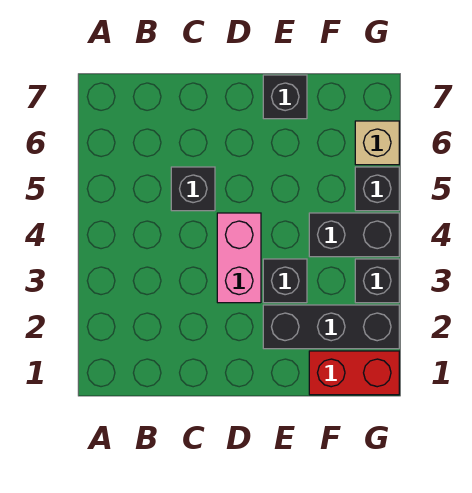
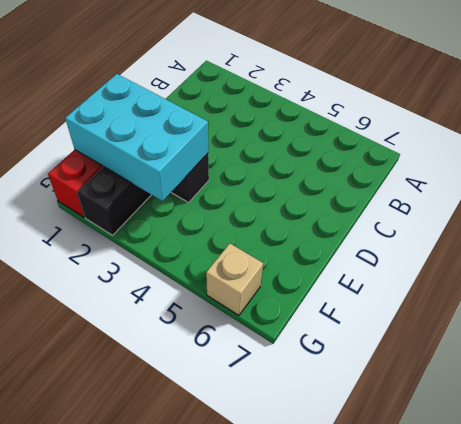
cyan brick E1:F3 level 2 -> none
none -> black brick C5 level 1
none -> pink brick D3:D4 level 1

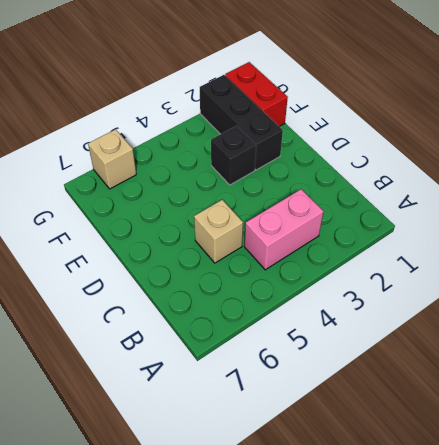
pink brick B3:B4 level 1 -> pink brick D3:D4 level 1
tan brick C5 level 1 -> black brick C5 level 1
none -> black brick E7 level 1
none -> black brick F4:G4 level 1

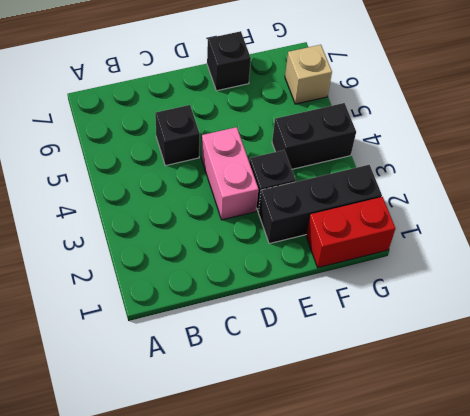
none -> black brick G3 level 1
none -> black brick G5 level 1

